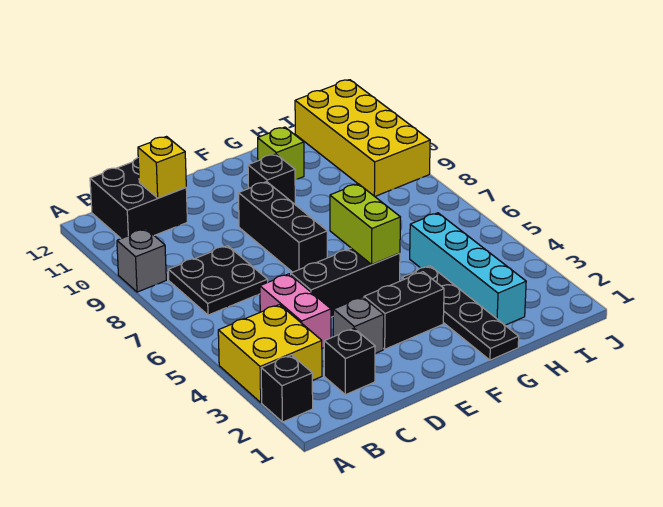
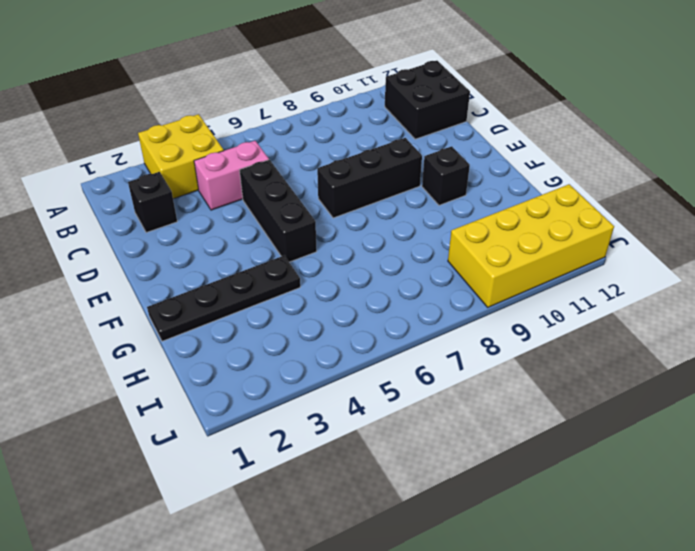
none -> black brick A2 level 1
none -> grey brick A9 level 1
none -> black plate B7:C8 level 1

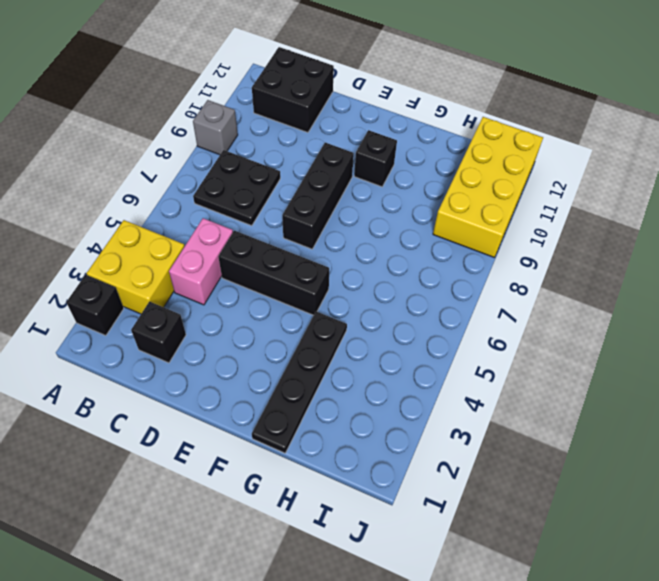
none -> grey brick D3 level 1
none -> black brick E3:F3 level 1
none -> lime brick G11 level 1

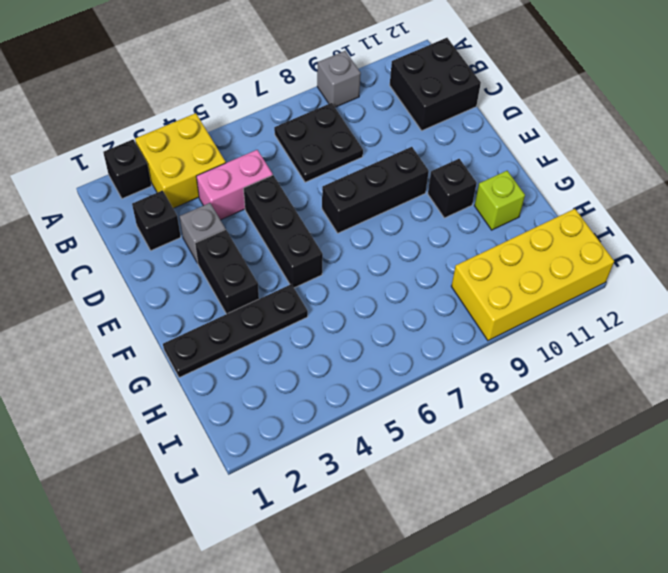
none -> cyan brick H2:H5 level 1
none -> yellow brick C11 level 2
none -> lime brick F5:F6 level 2

